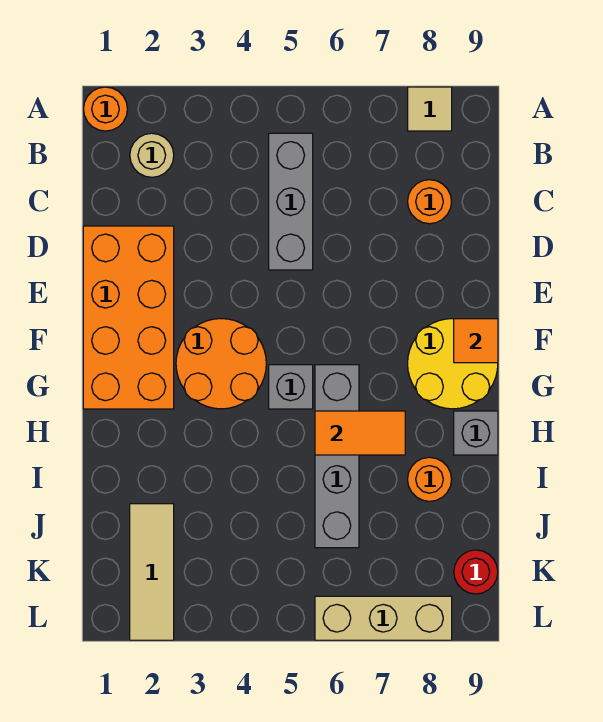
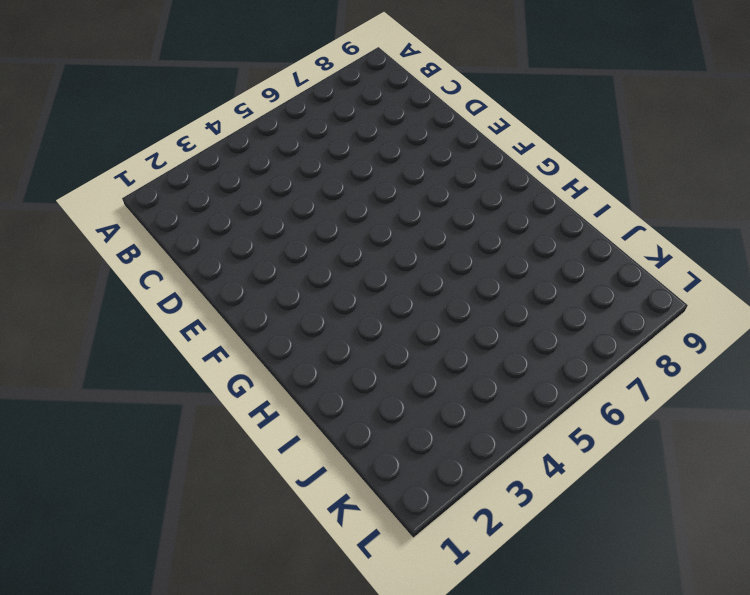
none -> orange round brick A1 level 1
none -> tan tile A8 level 1
none -> tan round brick B2 level 1

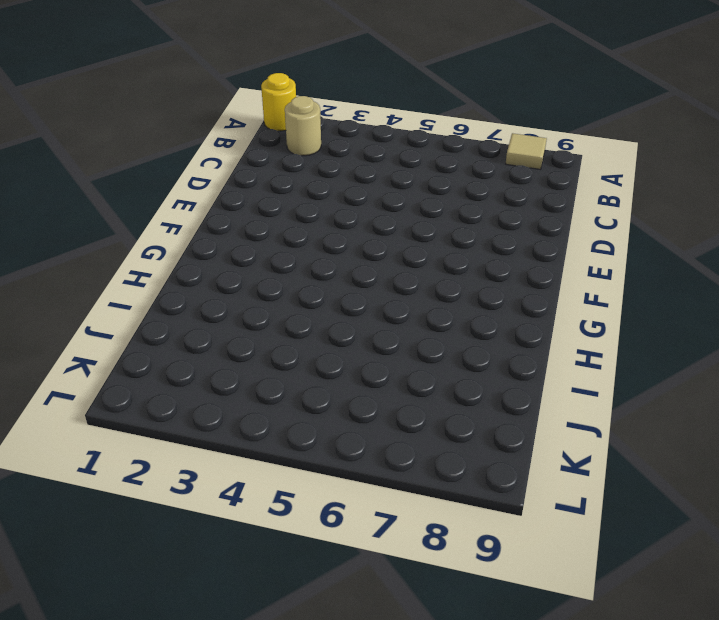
yellow round brick A1 level 1 -> orange round brick A1 level 1
none -> grey brick B5:D5 level 1
none -> orange round brick C8 level 1
none -> orange brick D1:G2 level 1

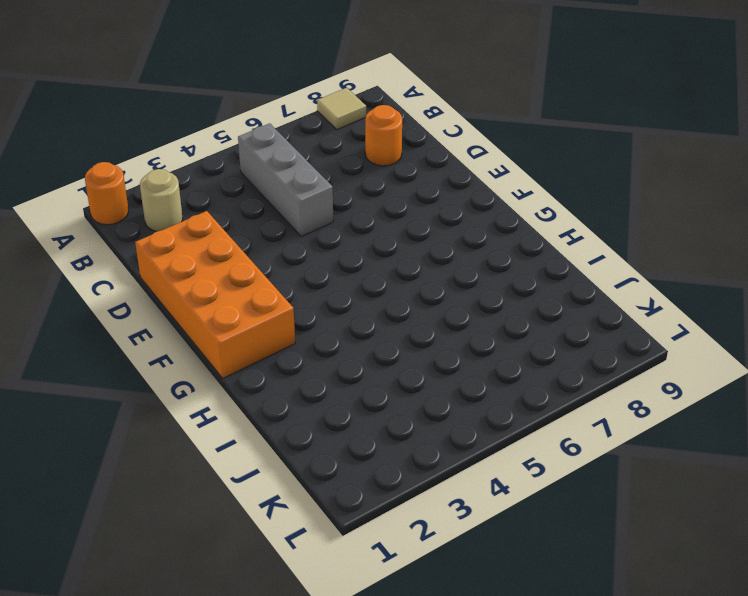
none -> orange round brick F3:G4 level 1
none -> yellow round brick F8:G9 level 1
none -> grey brick G5 level 1

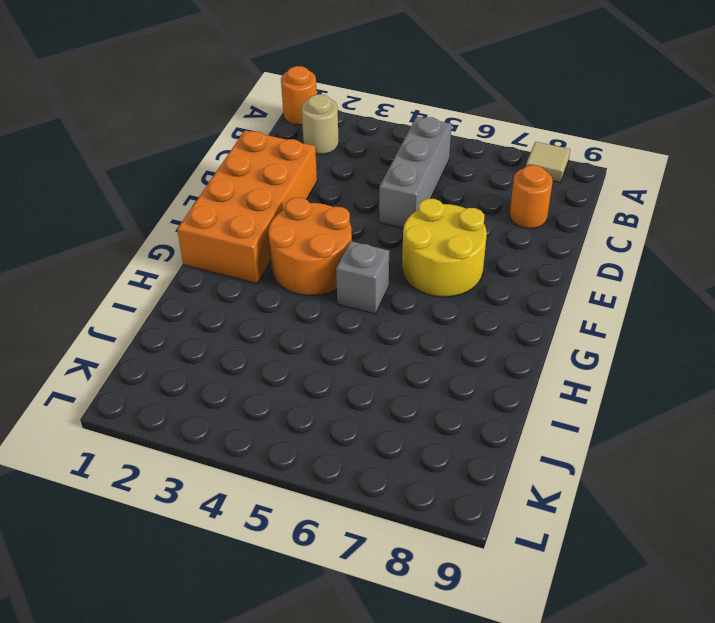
yellow round brick E6:F7 level 1 -> yellow round brick F8:G9 level 1
none -> grey brick G6:J6 level 1
none -> grey brick H9 level 1
none -> orange round brick I8 level 1

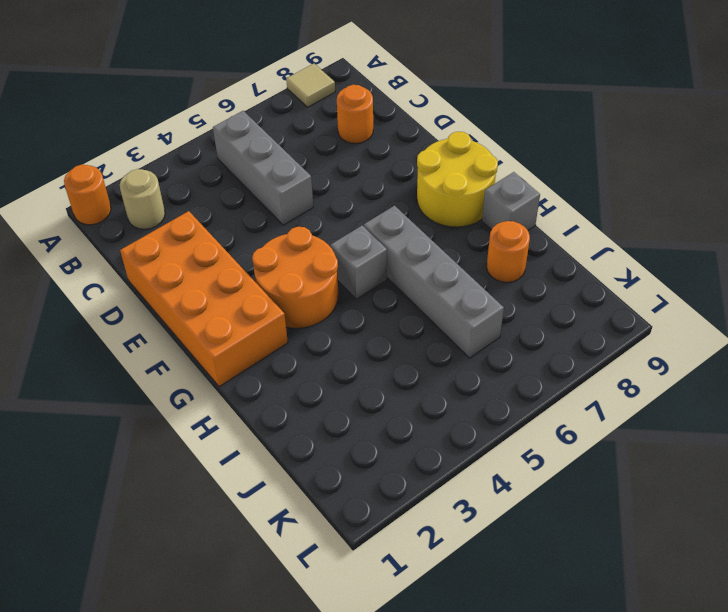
none -> tan tile J2:L2 level 1
none -> red round brick K9 level 1
none -> tan brick L6:L8 level 1

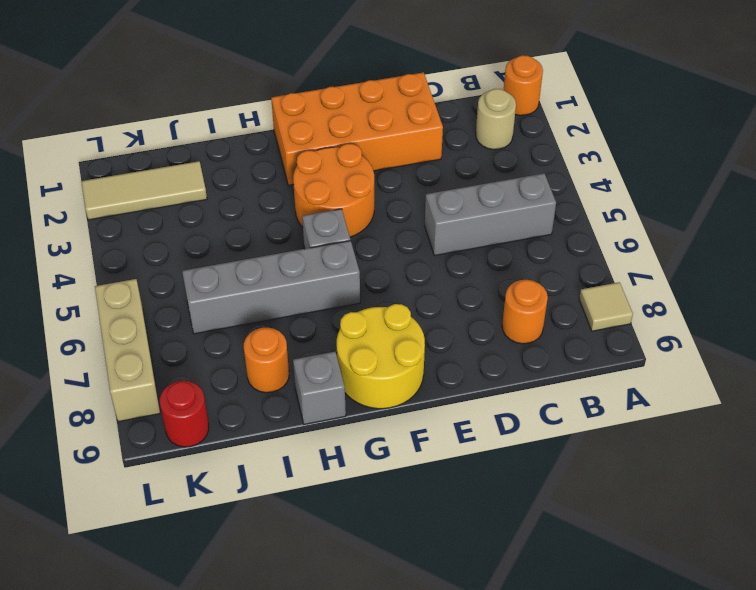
none -> orange tile F9 level 2
none -> orange tile H6:H7 level 2

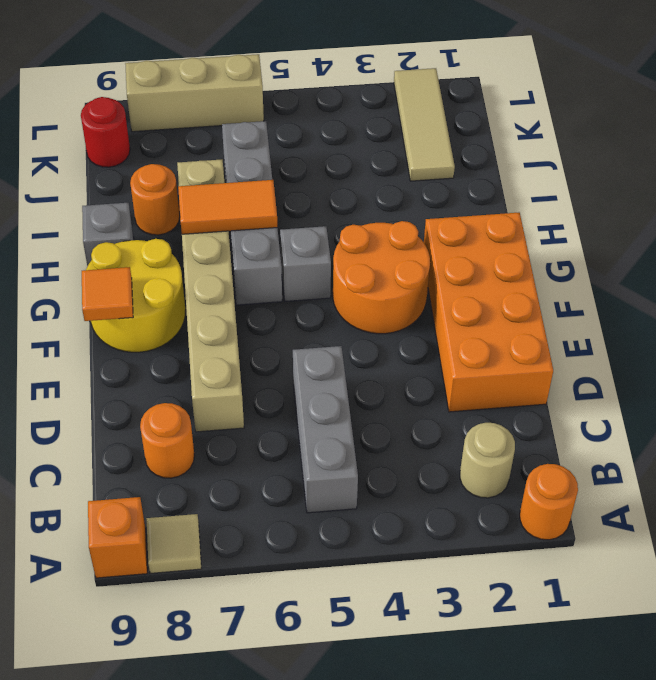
orange brick A9 level 1 -> none
tan brick D7:I7 level 1 -> none

